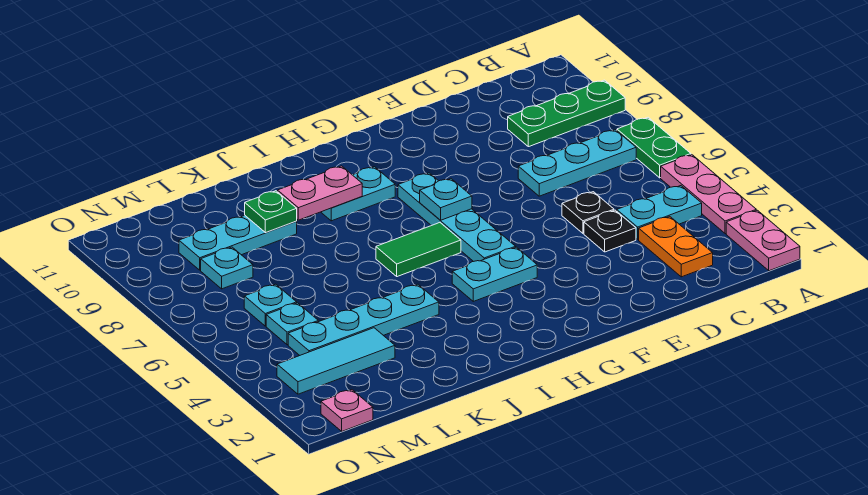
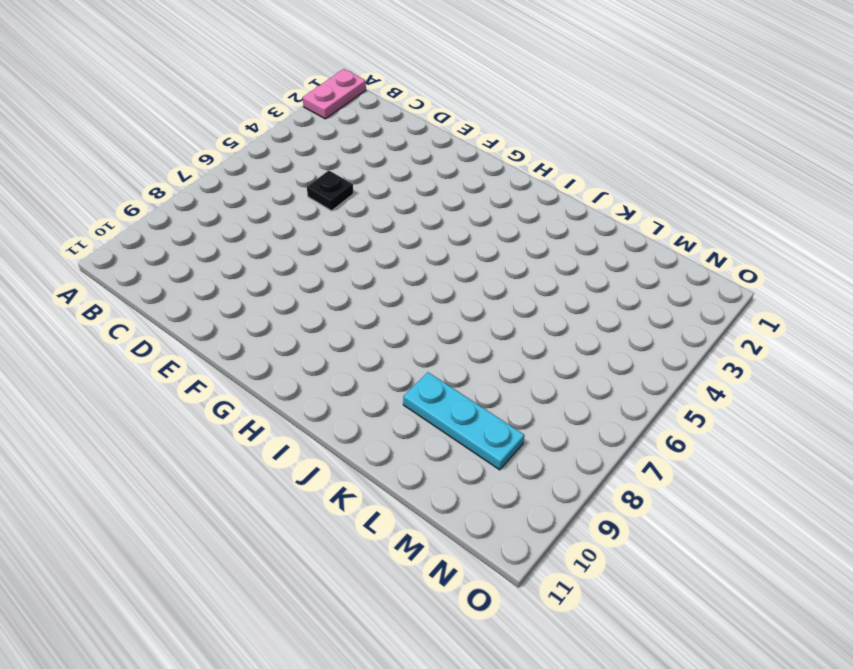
none -> pink plate A3:A5 level 1
none -> green plate A6:A7 level 1
none -> green plate A9:C9 level 1

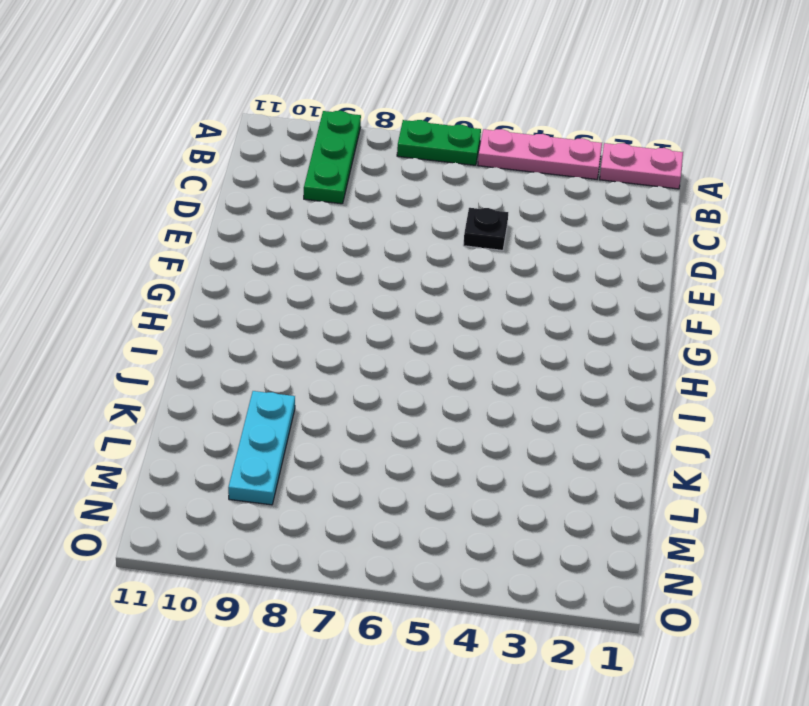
none -> cyan plate B4:C4 level 1
none -> cyan plate B7:D7 level 1
none -> orange plate C2:C3 level 1

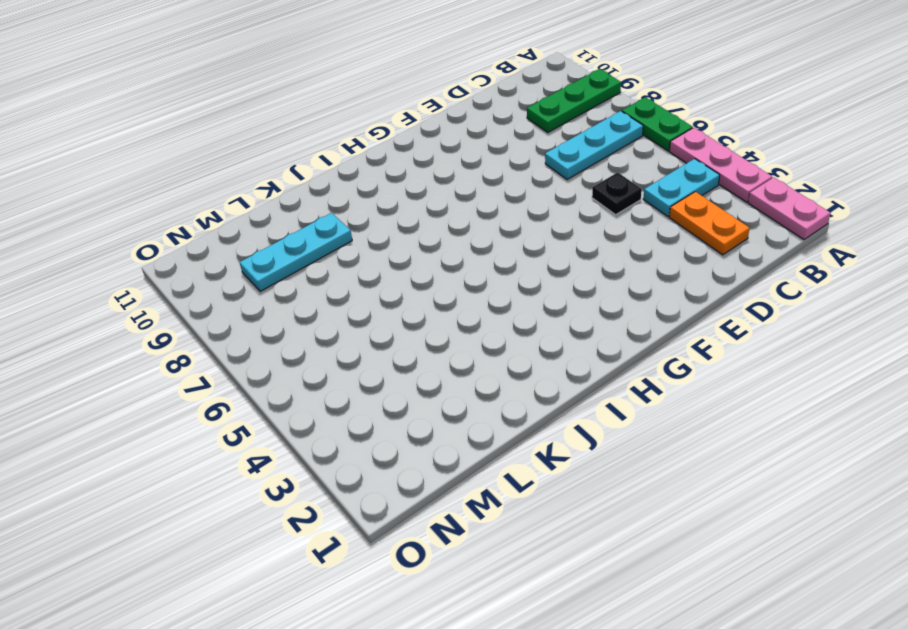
none -> black plate D4 level 1
none -> cyan plate G4:H4 level 1
none -> cyan plate G5:G8 level 1

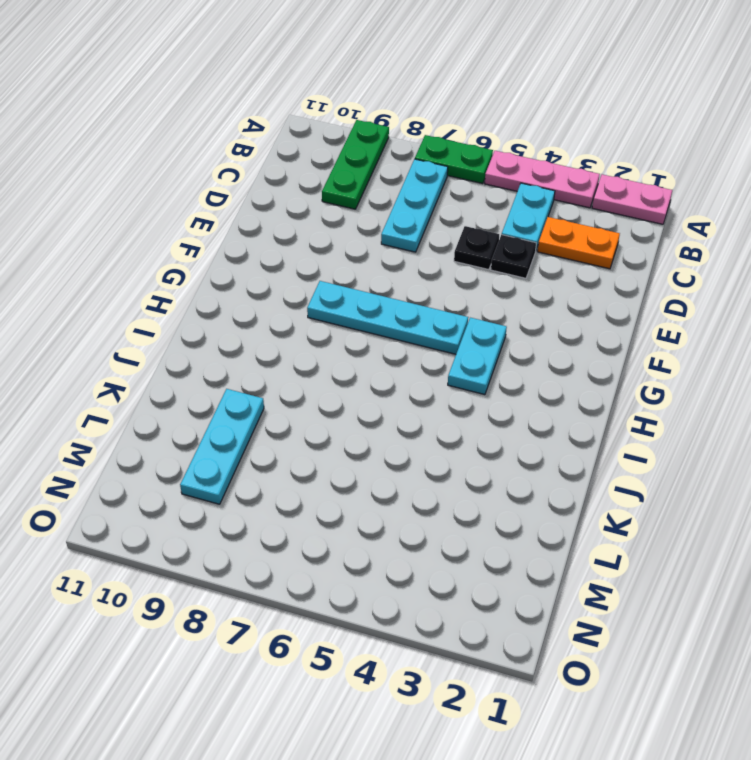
none -> green tile H6:I6 level 1
none -> cyan plate H9:I9 level 1
none -> cyan plate J4:M4 level 1

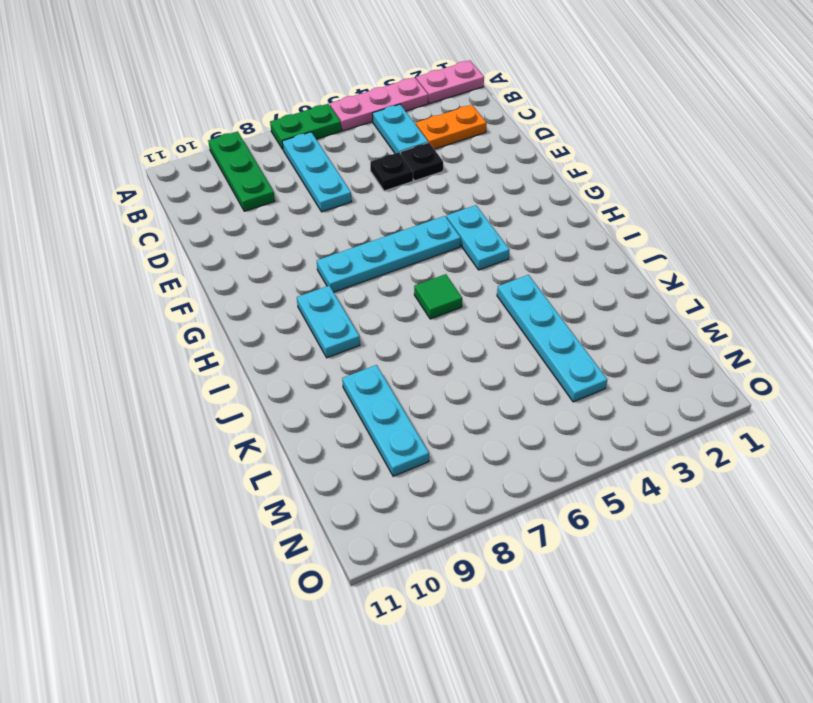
green tile I6 level 1 -> green tile H6:I6 level 1
none -> cyan tile L3:N3 level 1
none -> cyan plate M5 level 1
none -> cyan plate M6 level 1

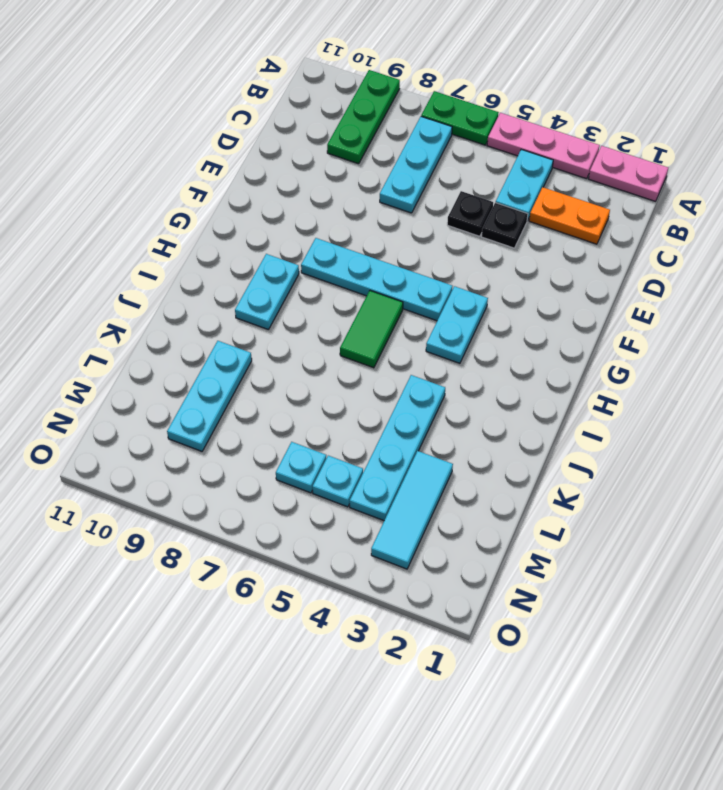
none -> cyan plate M8 level 1
none -> pink plate N1 level 1
none -> cyan plate G7 level 2

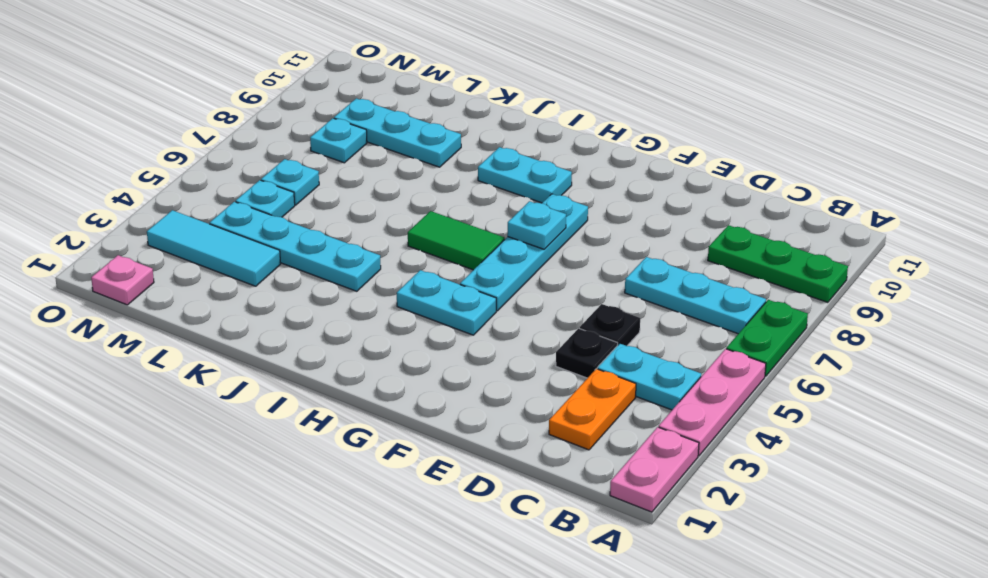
none -> pink plate I9:J9 level 2
none -> green plate K9 level 2

